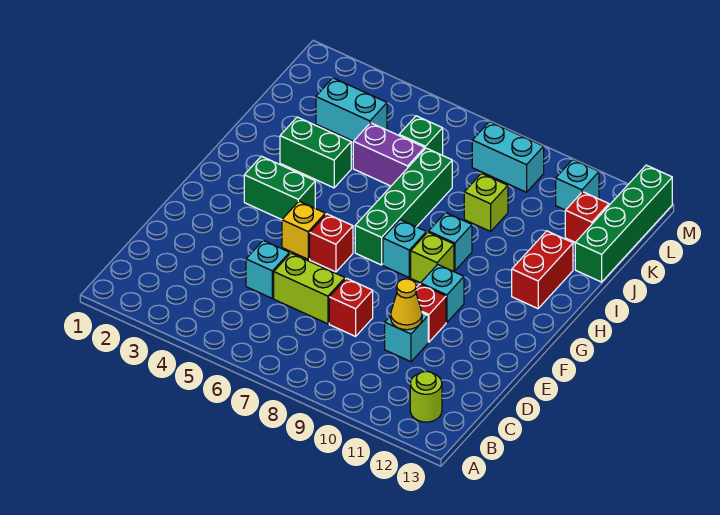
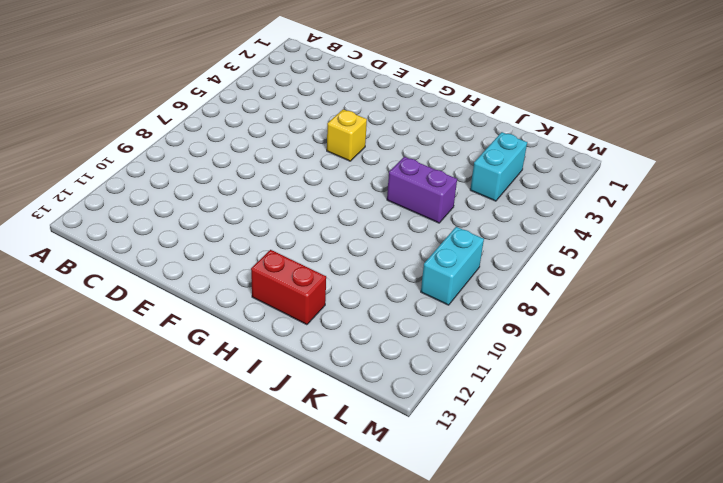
purple brick I6:J6 level 1 -> purple brick J5:J6 level 1
none -> lime round brick B12 level 1
none -> cyan brick D5 level 1
none -> lime brick D6:D7 level 1

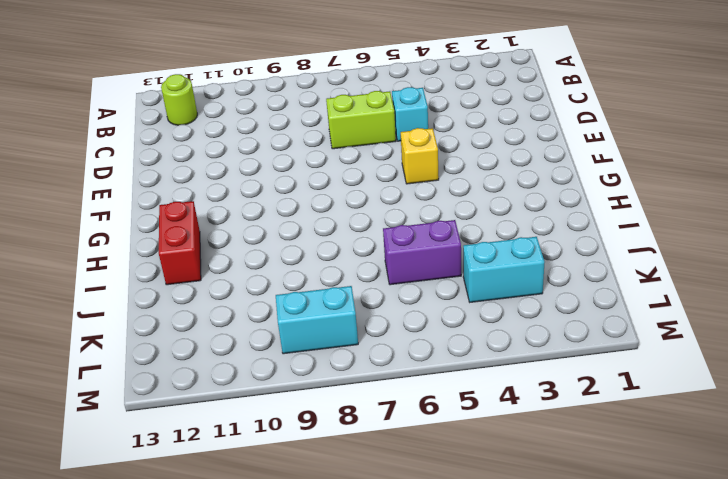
none -> red brick D8 level 1
none -> cyan brick D10 level 1
none -> red brick E10 level 1

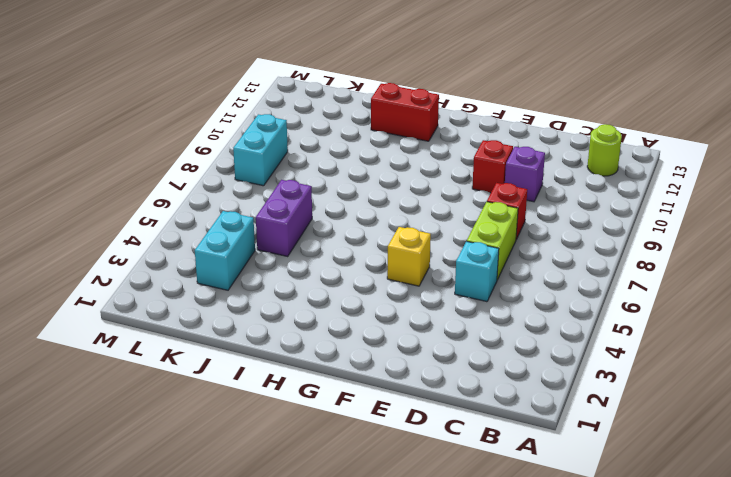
purple brick D10 level 1 -> cyan brick D10 level 1
none -> red brick F6 level 1
none -> cyan brick F10 level 1
none -> green brick G3:G4 level 1

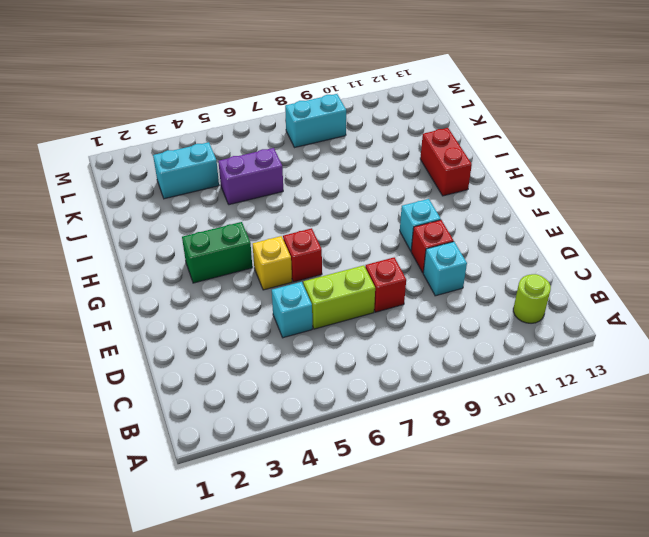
none -> green brick G7:J7 level 1
none -> cyan brick G8 level 1
none -> lime brick G9 level 1

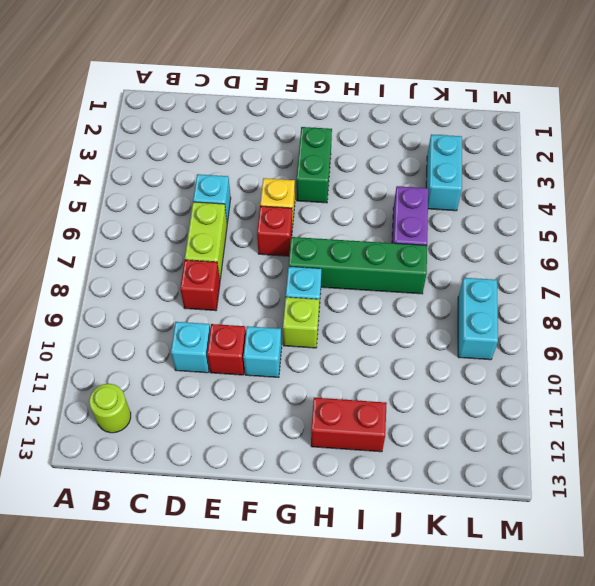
none -> cyan brick H9 level 1
none -> green brick I3:I4 level 1
none -> lime brick J9 level 1

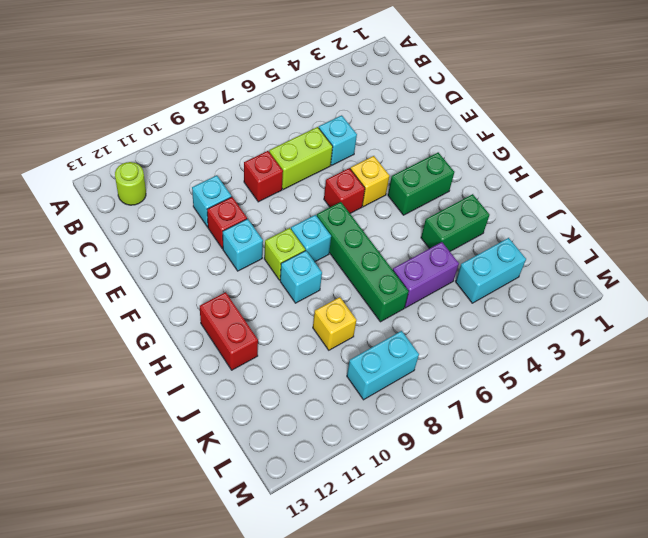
yellow brick J9 level 1 -> lime brick J9 level 1
none -> green brick J13:M13 level 1
none -> green brick K6 level 1
none -> red brick K12 level 1

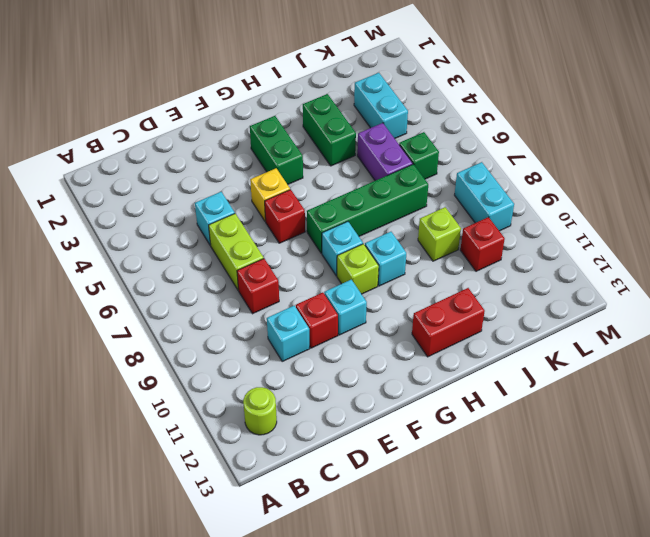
red brick K10 level 1 -> red brick K12 level 1
none -> green brick J13:M13 level 1
none -> cyan brick L11 level 1
none -> yellow cone D10 level 2

